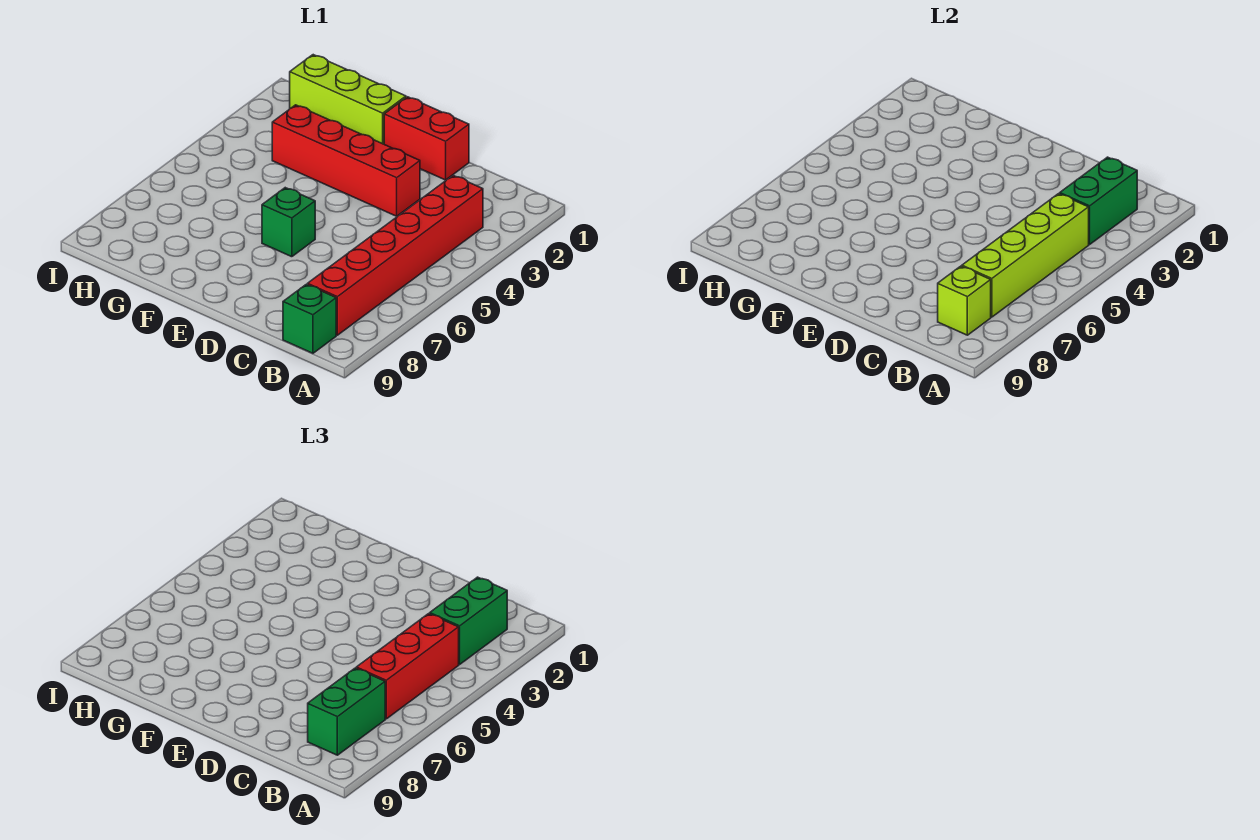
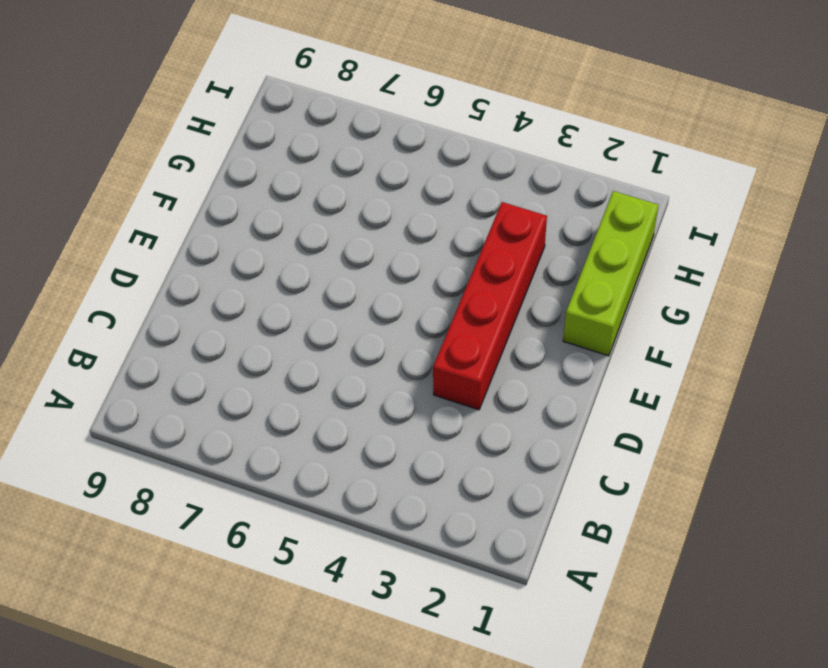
none -> red brick B3:B8 level 1
none -> green brick B9 level 1
none -> red brick D1:E1 level 1

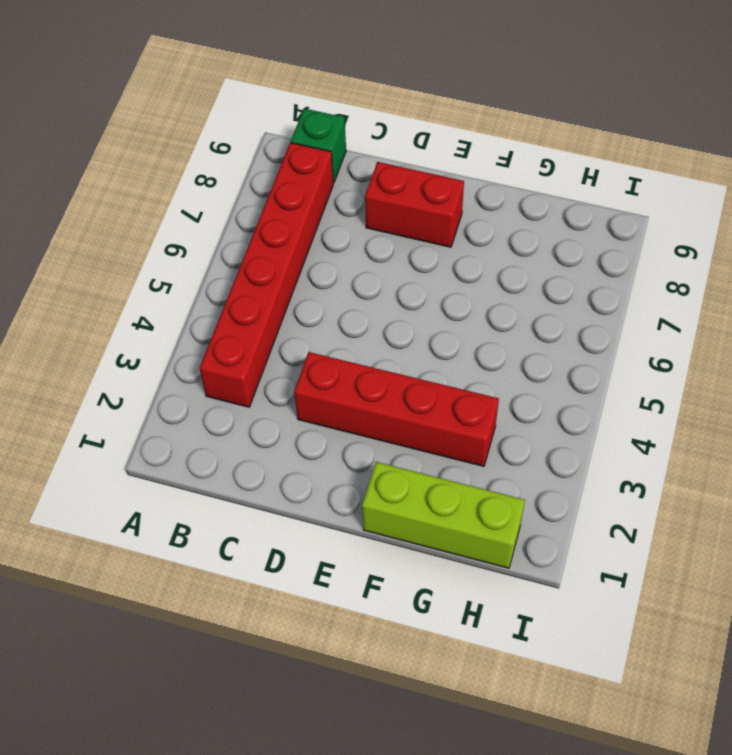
red brick D8:E8 level 1 -> red brick D1:E1 level 1
none -> green brick E6 level 1
none -> green brick B2:B3 level 2
none -> lime brick B4:B7 level 2

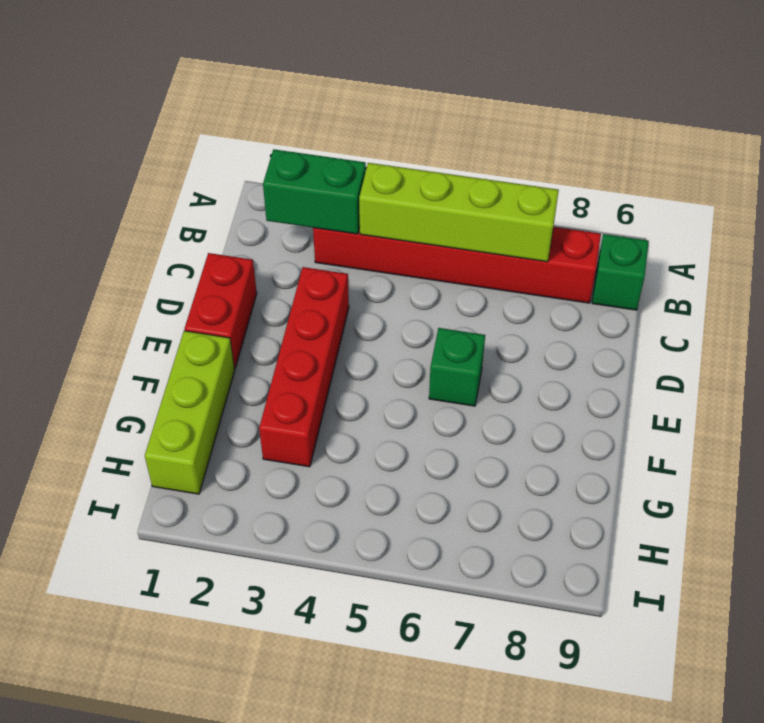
none -> lime brick B8 level 2
none -> green brick B2:B3 level 3
none -> red brick B4:B6 level 3

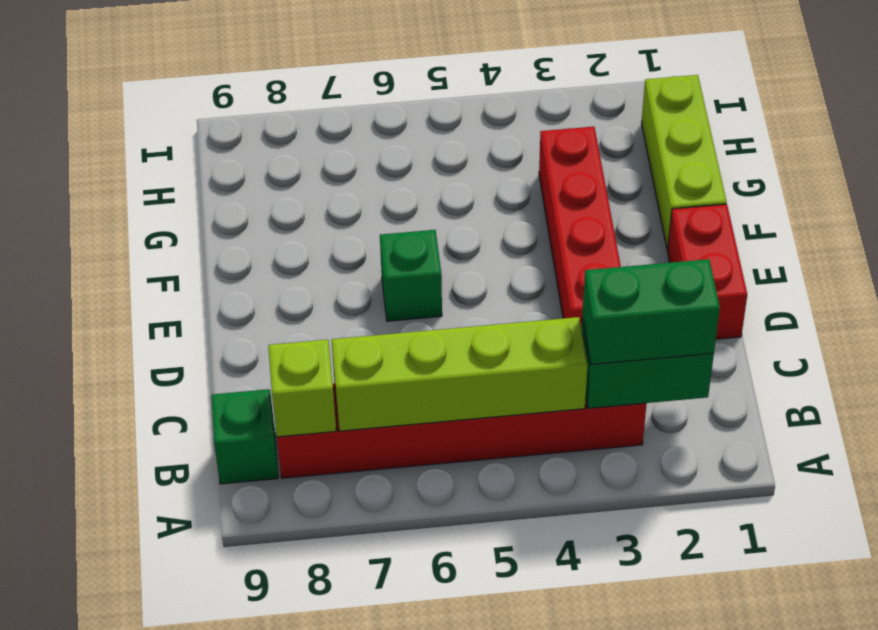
none -> red brick B4:B6 level 3
none -> green brick B7:B8 level 3

